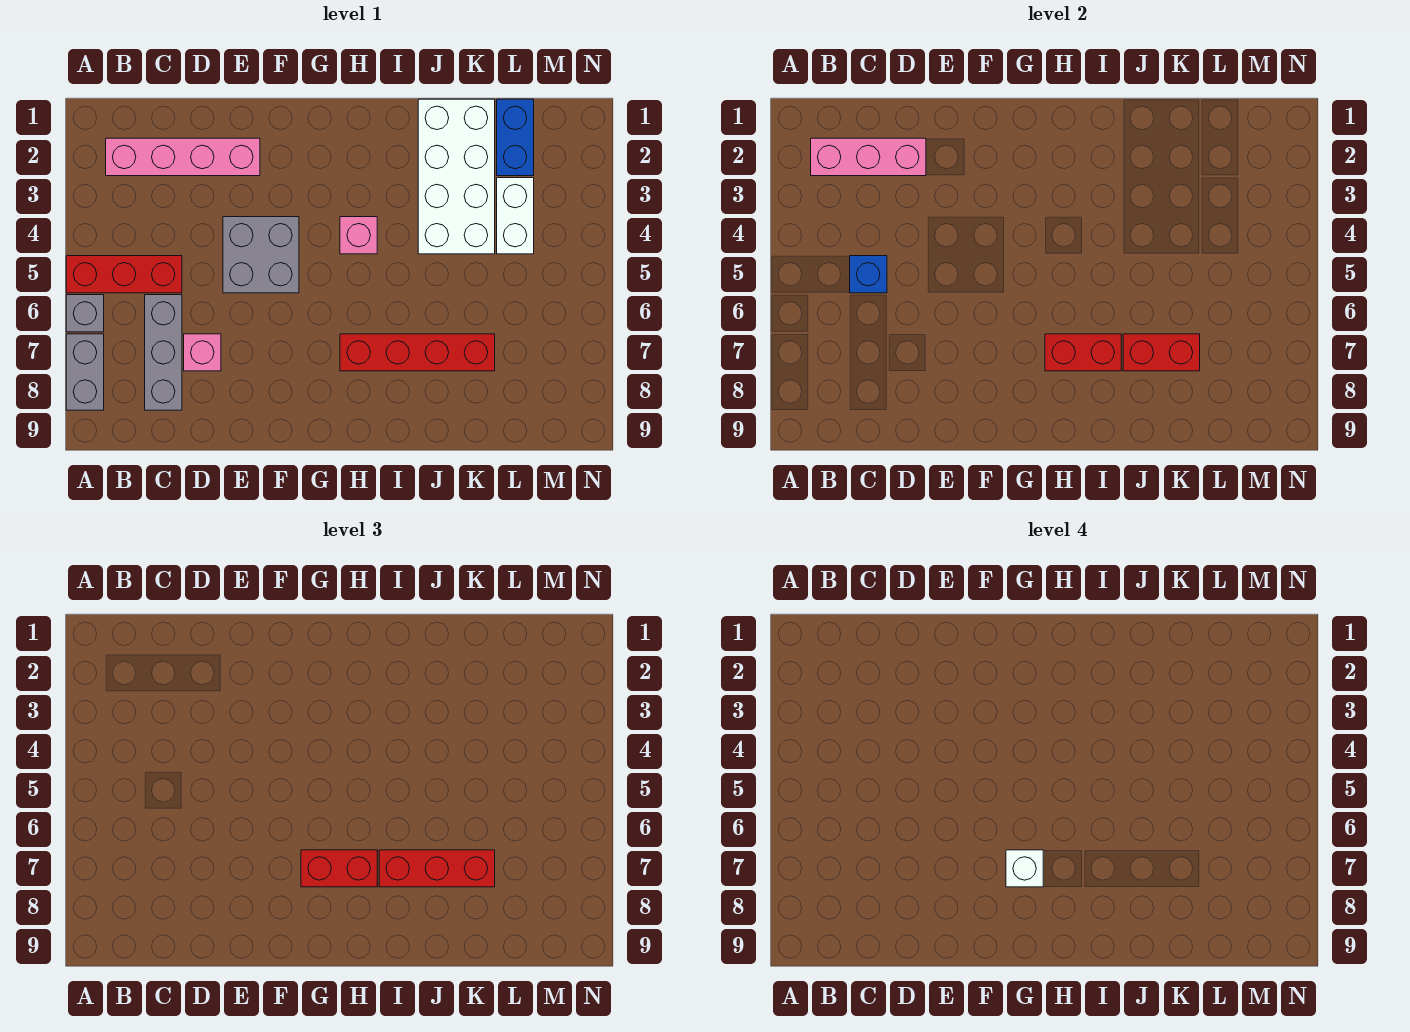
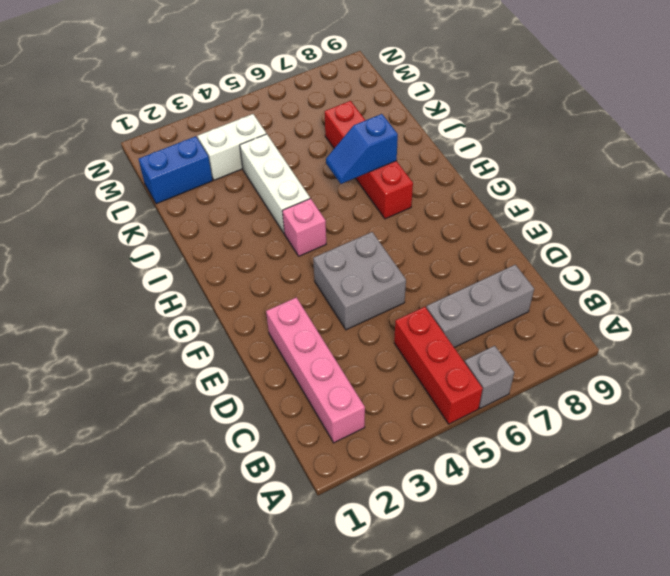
white brick I4:K4 level 1 -> white brick J1:K4 level 1
blue slope I6:I7 level 2 top 7 -> red brick H7:I7 level 2
none -> grey brick A7:A8 level 1
none -> pink brick D7 level 1
none -> pink brick B2:D2 level 2

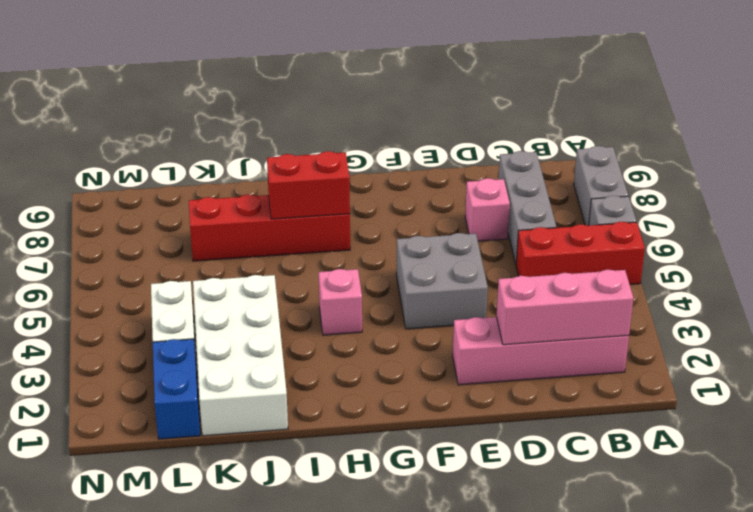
none -> blue brick C5 level 2
none -> red brick J7:K7 level 2
none -> red brick G7:H7 level 3

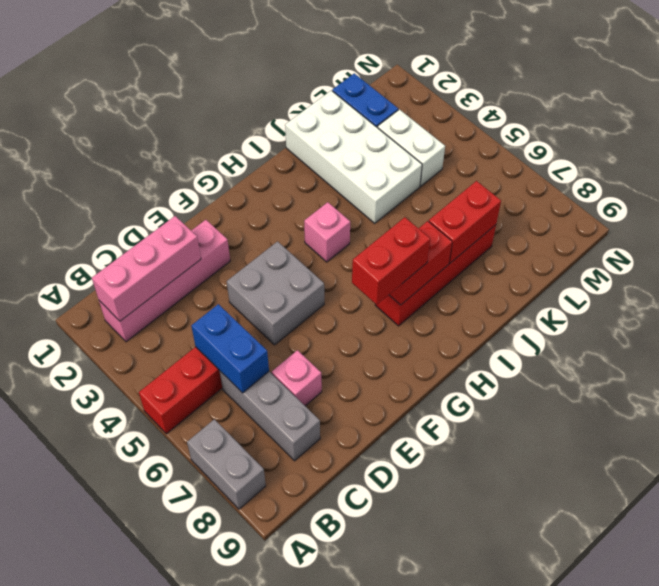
blue brick C5:C6 level 2 -> blue brick C5 level 2
none -> grey brick A6 level 1
none -> red brick I7:K7 level 3
none -> white brick G7 level 4

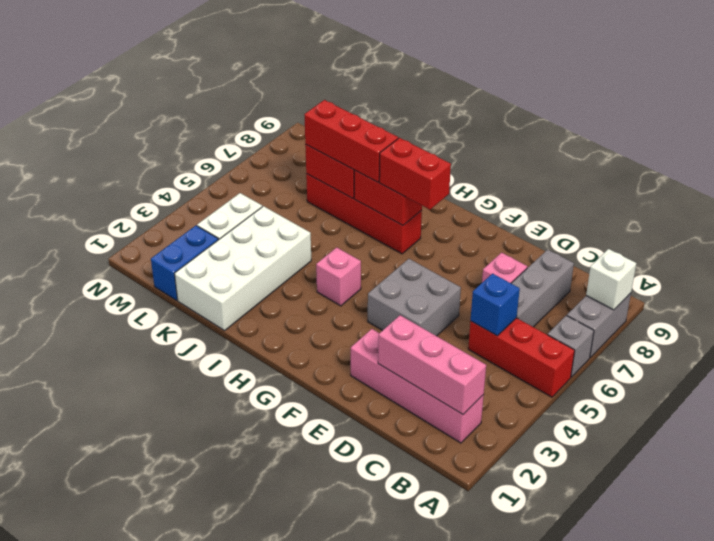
white brick A8 level 2 -> white brick G7 level 4

